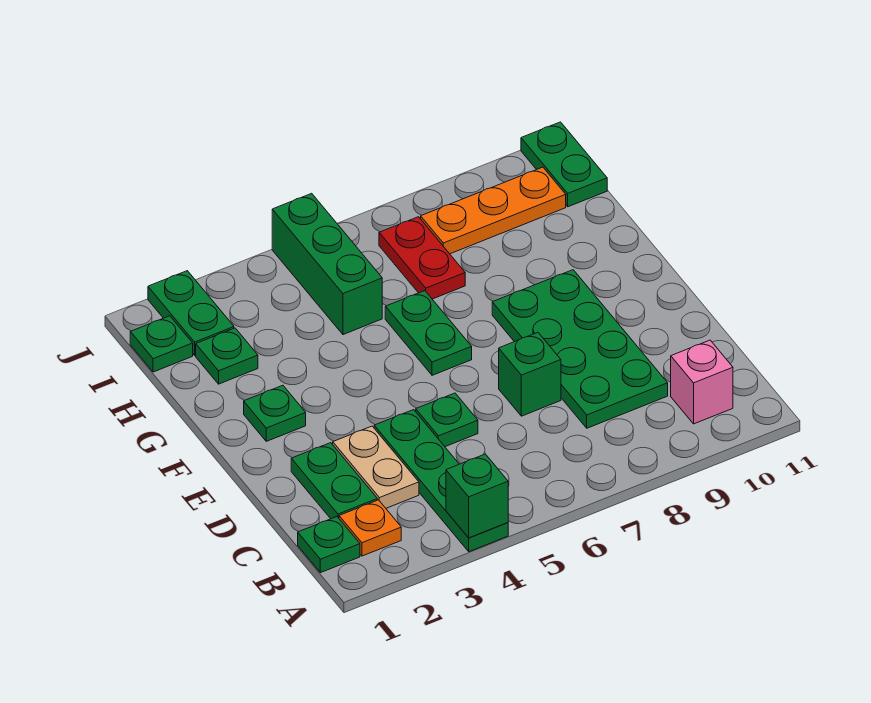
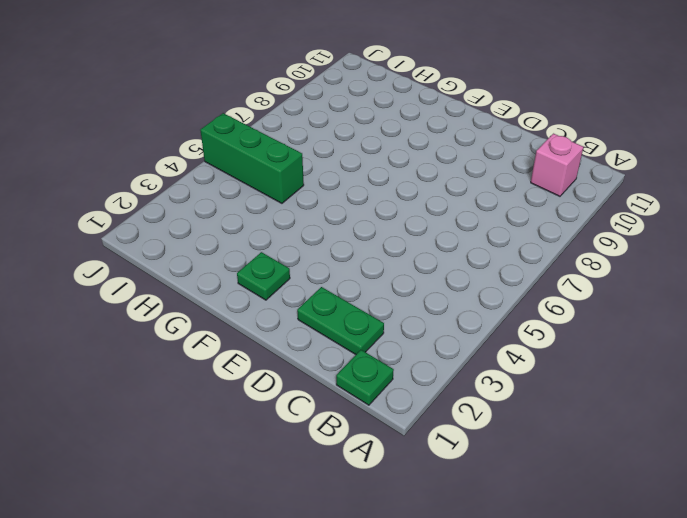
none -> green plate A4:D4 level 1
none -> orange plate B2 level 1
none -> tan plate C3:D3 level 1

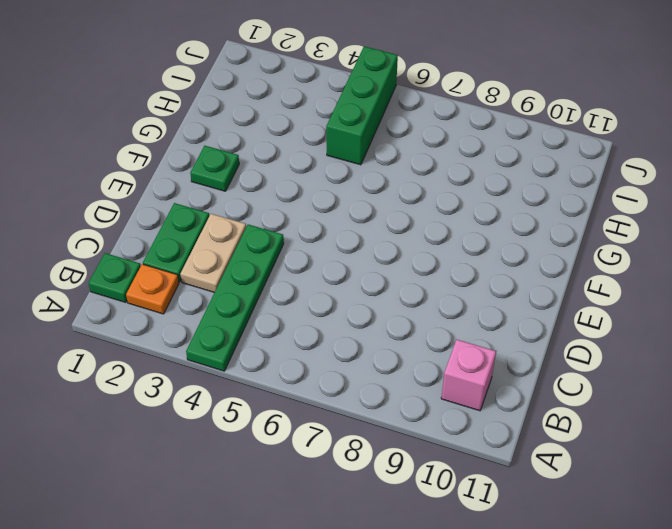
none -> green plate C8:F9 level 1
none -> green plate D5 level 1
none -> green brick D7 level 1

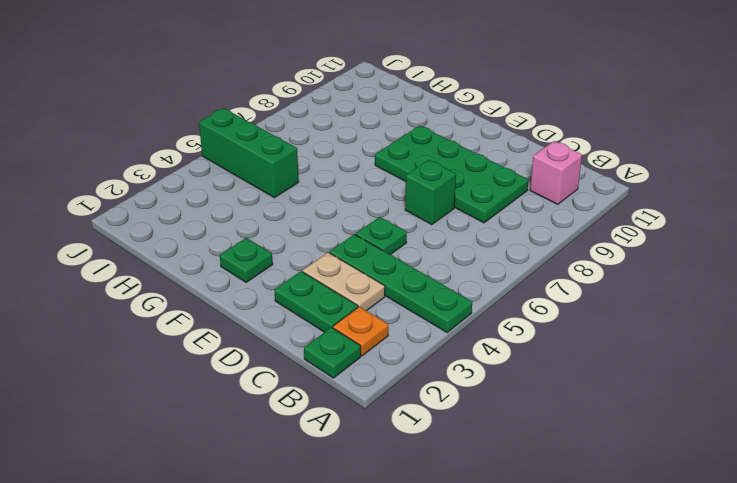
none -> green plate F6:G6 level 1
none -> green plate H2 level 1
none -> red plate H7:I7 level 1

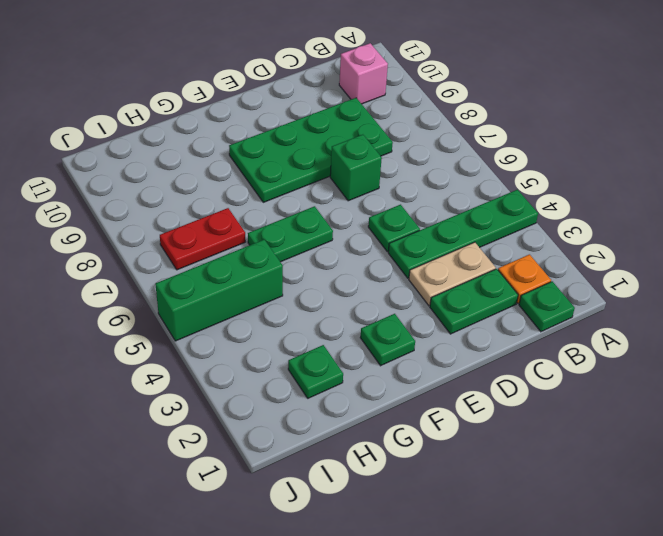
none -> green plate I1 level 1
none -> green plate I2:J2 level 1
none -> orange plate I8:I10 level 1

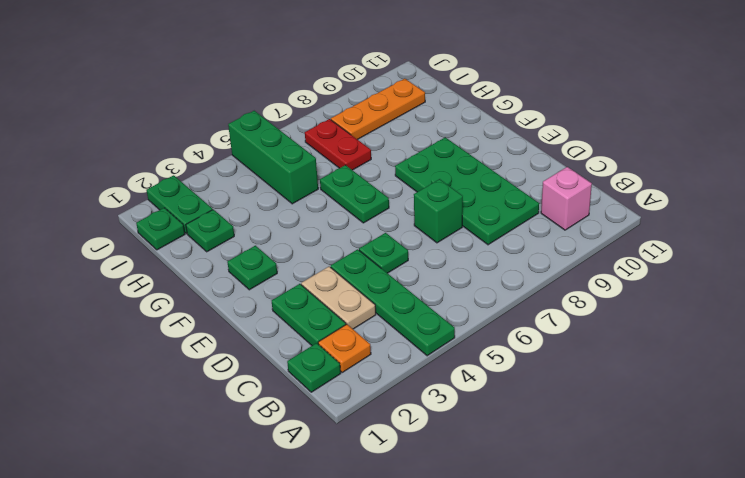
none -> green plate I11:J11 level 1
none -> green brick A4 level 2

